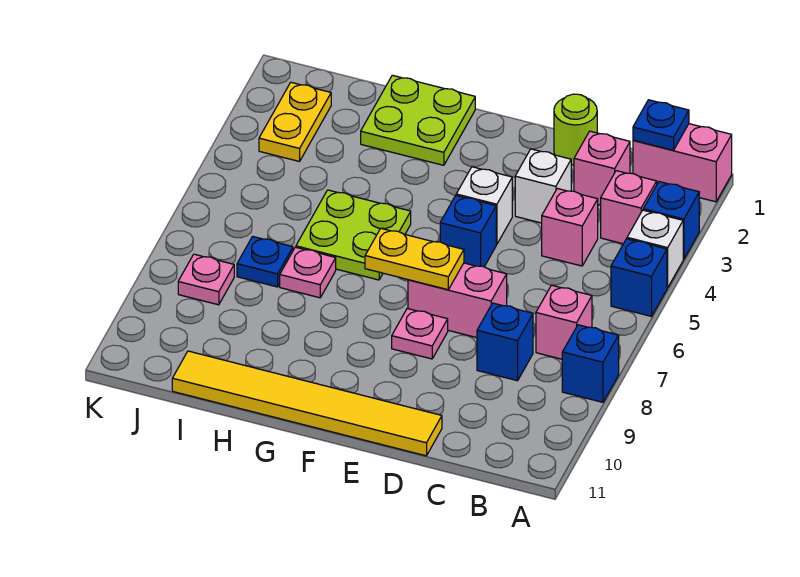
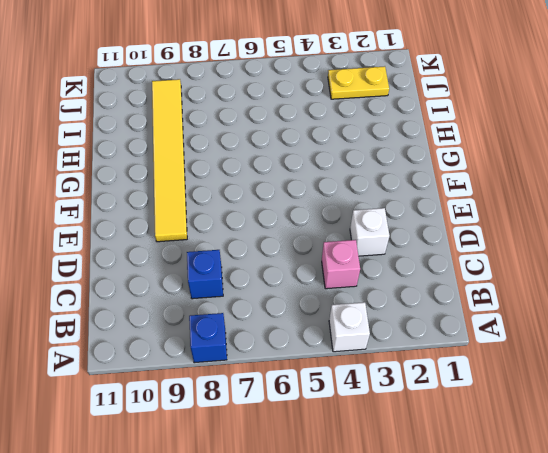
yellow tile E9:J9 level 1 -> yellow tile D11:I11 level 1
none -> pink brick A1:B1 level 1
none -> blue brick A3 level 1
none -> blue brick A5 level 1

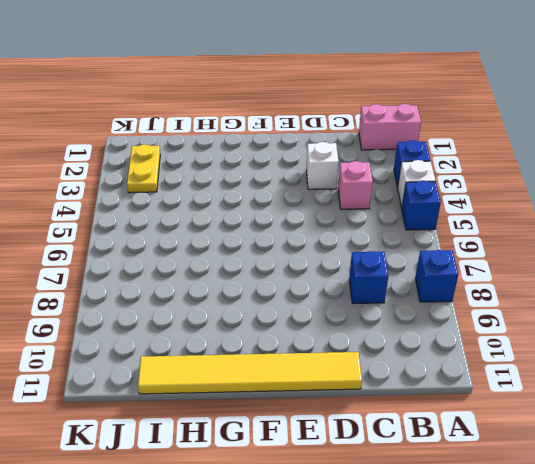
none -> pink brick B3 level 1
none -> pink brick B7 level 1
none -> pink brick C2 level 1

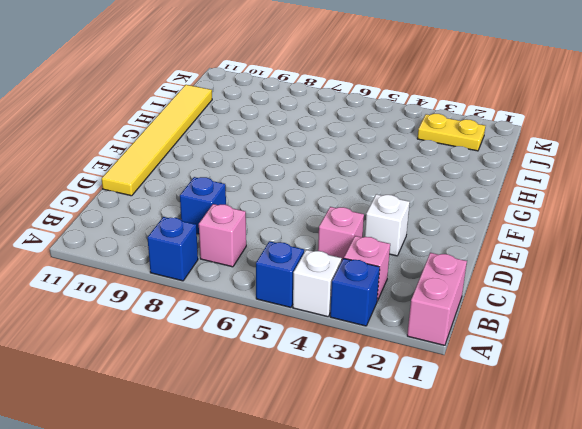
none -> pink brick C2 level 1
none -> lime round brick D1 level 1
none -> pink brick D7:E7 level 1

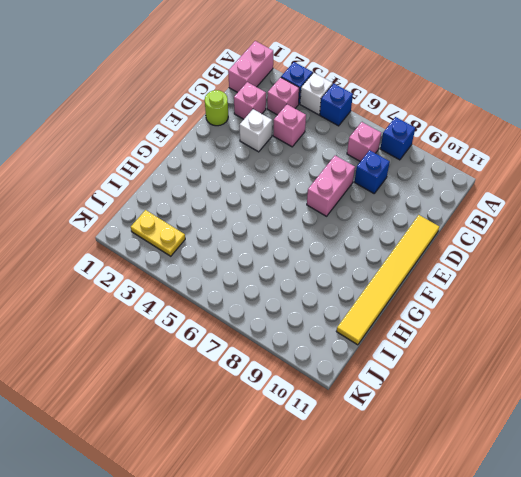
none -> white brick E4 level 1
none -> blue brick E5 level 1
none -> pink plate E8 level 1

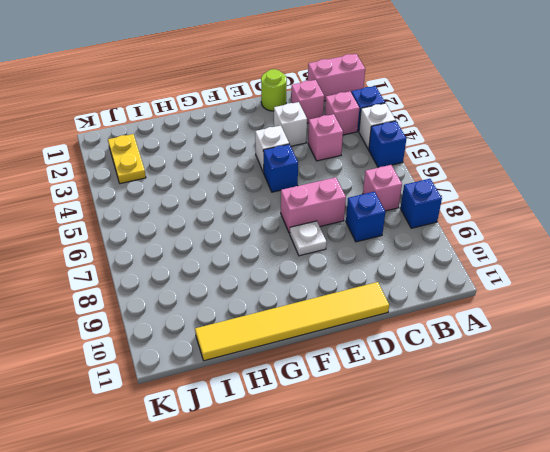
white plate E8 level 1 -> pink plate E8 level 1
none -> lime plate G1:H2 level 1
none -> lime plate G5:H6 level 1
none -> pink plate H7 level 1

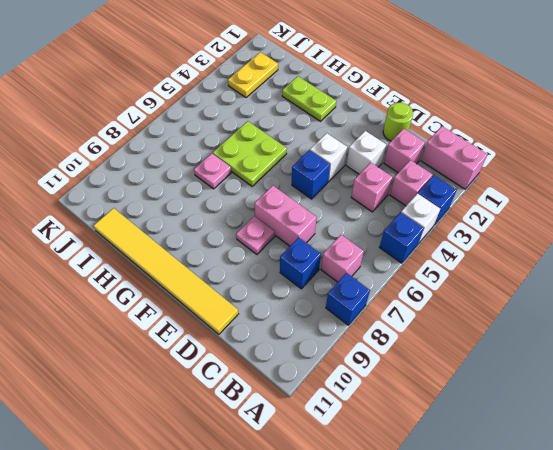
lime plate G2:H2 level 1 -> lime plate G1:H2 level 1
none -> blue plate I7 level 1
none -> pink plate J8 level 1
none -> blue plate B1 level 2

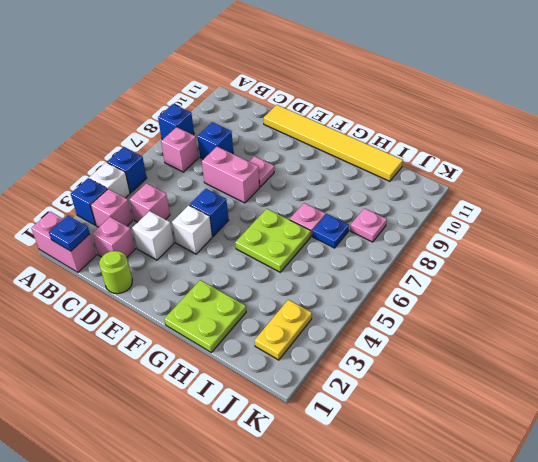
none -> yellow plate E7:F7 level 2

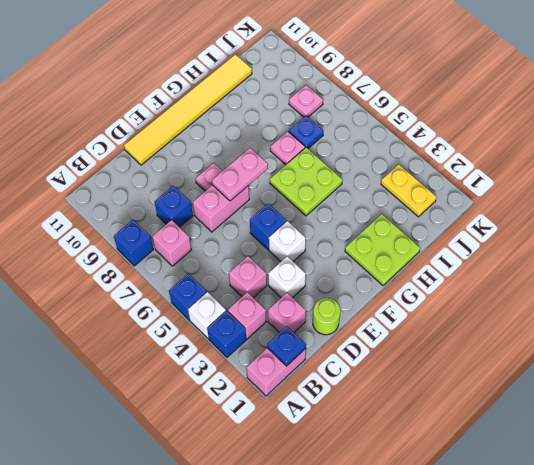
pink plate E7:F7 level 2 -> yellow plate E7:F7 level 2

